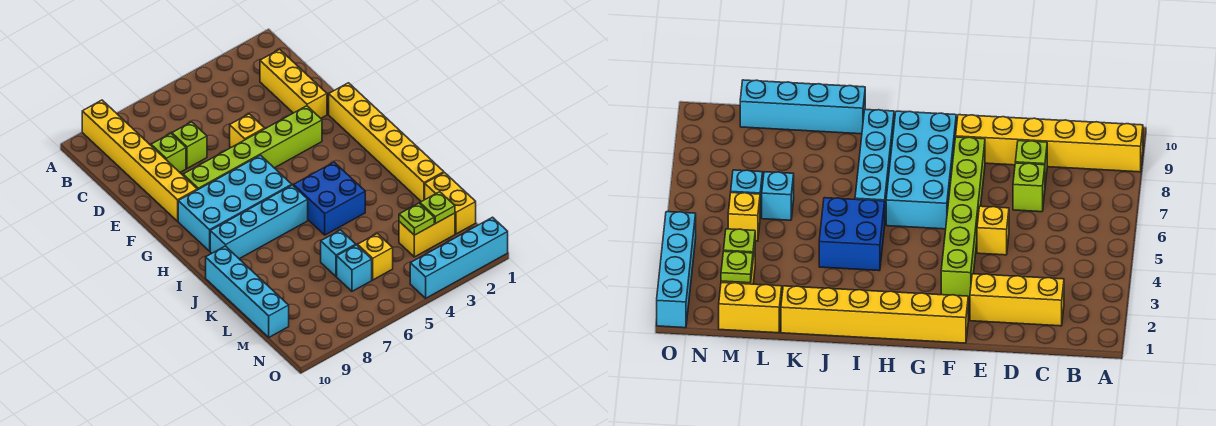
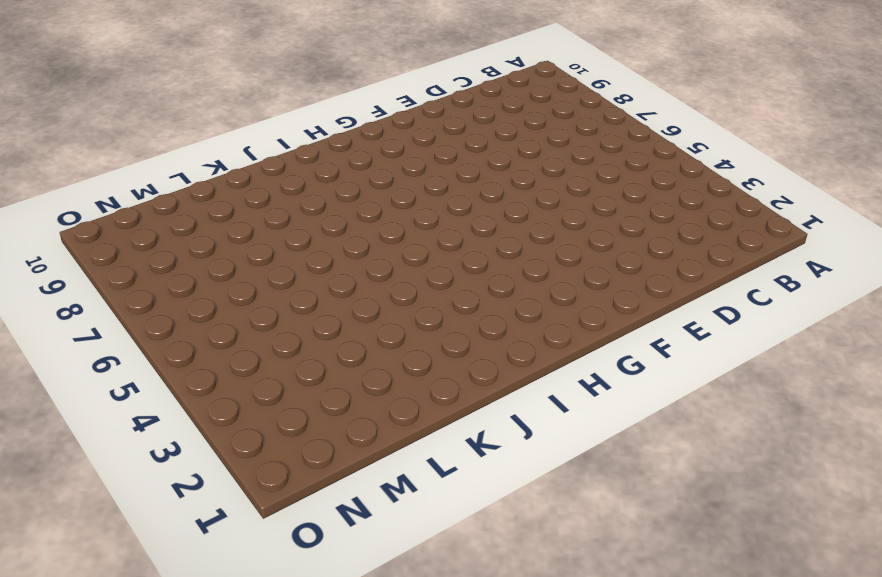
none -> yellow brick A9:F9 level 1
none -> yellow brick C2:E2 level 1
none -> lime brick D7 level 1

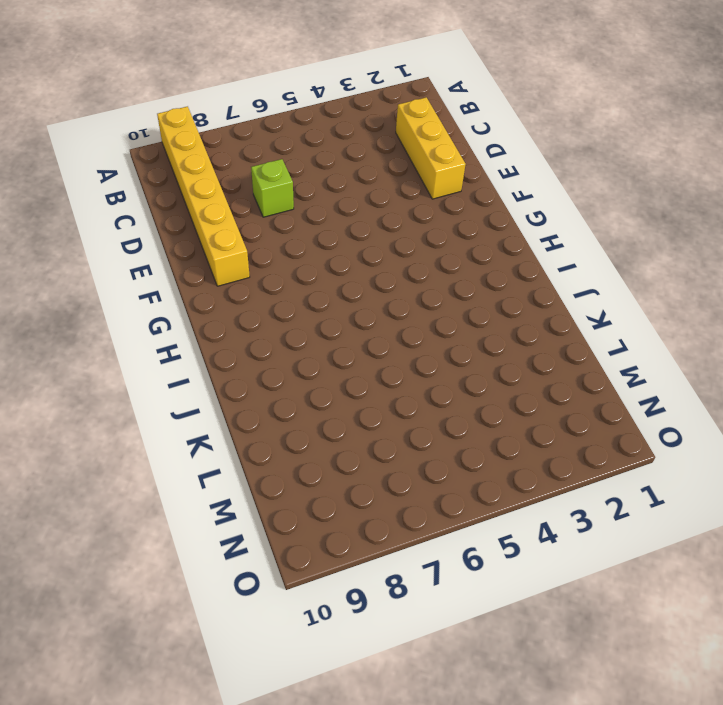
none -> lime brick D8 level 1
none -> yellow brick E5 level 1
none -> yellow brick F1:K1 level 1

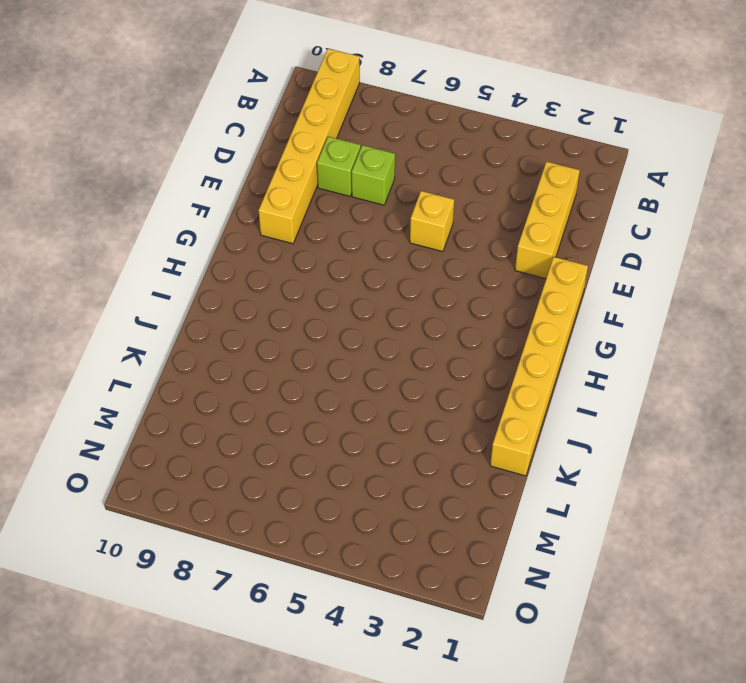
none -> lime brick F3:F8 level 1
none -> cyan brick G6:H9 level 1
none -> blue brick I4:J5 level 1

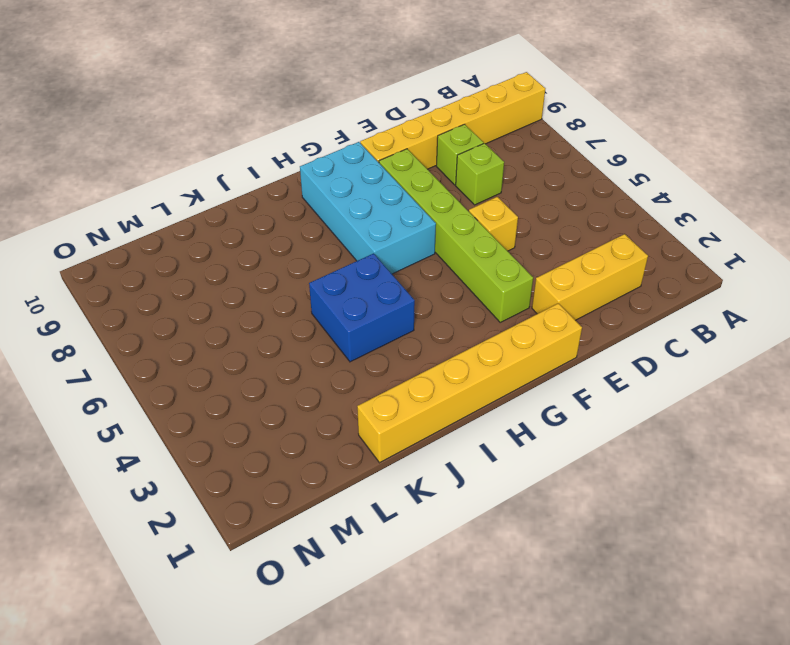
none -> cyan brick I6:I9 level 1
none -> cyan brick J10:M10 level 1
none -> yellow brick L1:M1 level 1

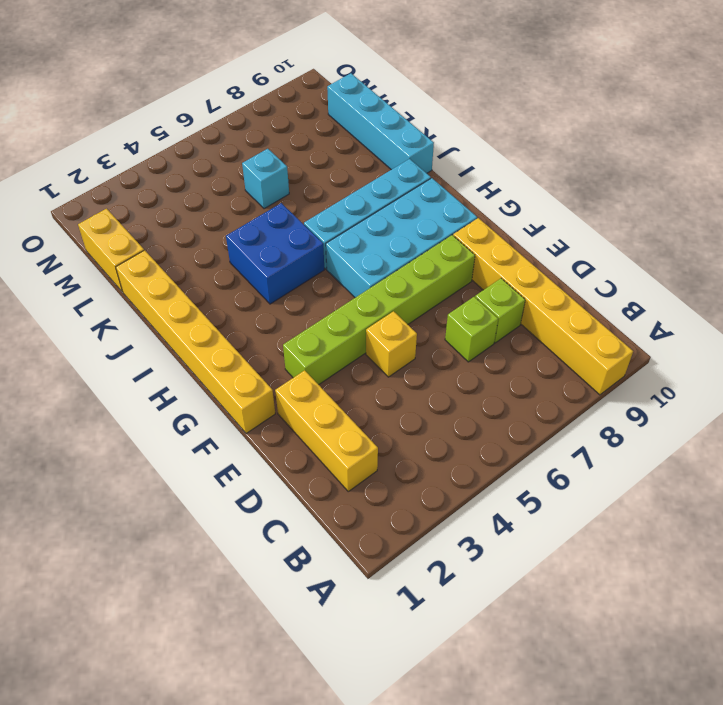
none -> yellow brick M2:M3 level 1
none -> yellow brick M5 level 1
none -> cyan brick M6 level 1

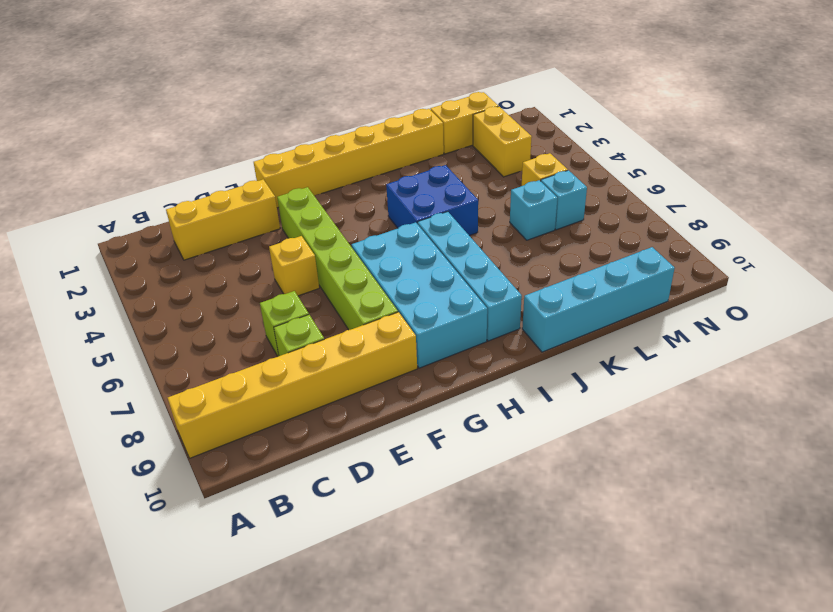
none -> cyan brick O1:O4 level 1
none -> lime plate M2 level 2
none -> lime plate M3 level 2

